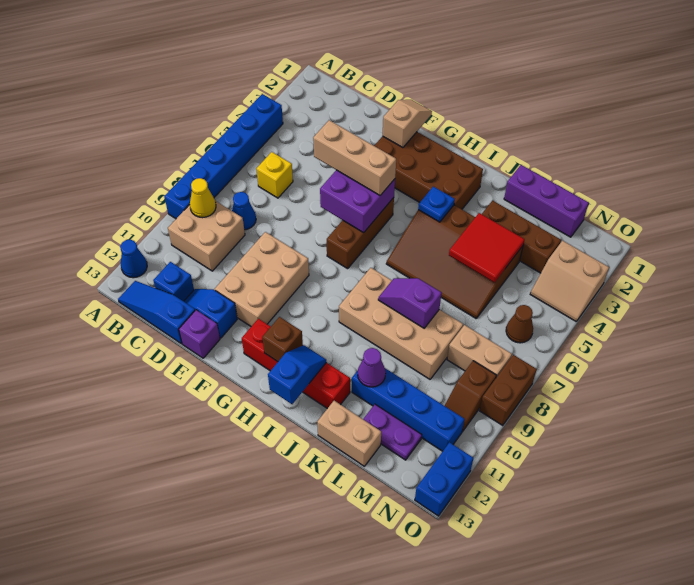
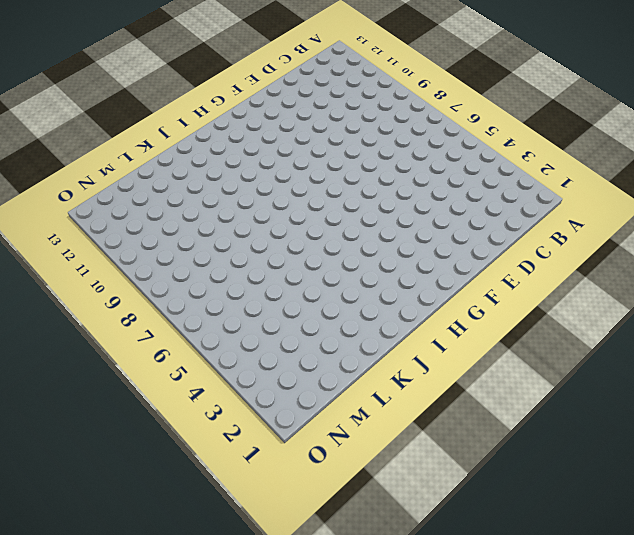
none -> blue brick A4:A9 level 1
none -> blue cone A12 level 1
none -> tan brick B9:C10 level 1
none -> blue slope B13:D13 level 1 top D

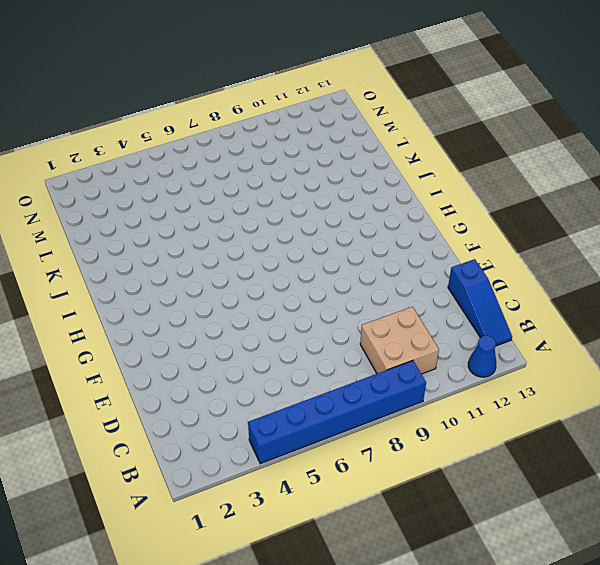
none -> yellow brick C6 level 1
none -> blue cone C8 level 1
none -> blue brick C12 level 1
none -> blue slope D12:E12 level 1 top E

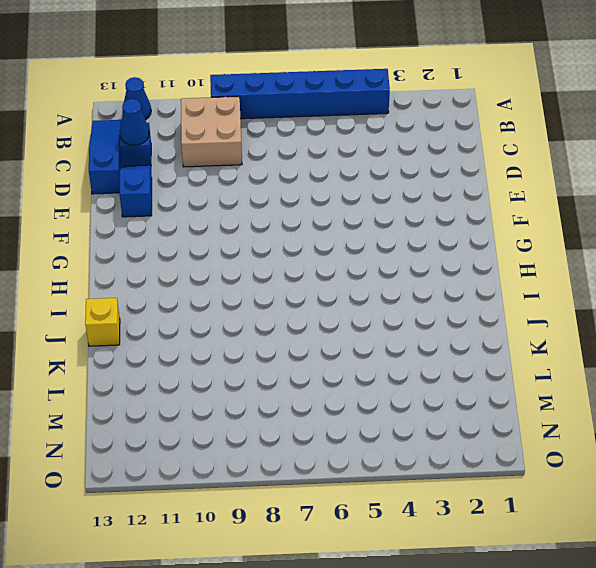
blue cone C12 level 2 -> blue cone C8 level 1
yellow brick J13 level 1 -> yellow brick C6 level 1
none -> tan brick E9:F11 level 1
none -> purple brick E13 level 1
none -> brown brick F2:I3 level 1
none -> brown brick G5:G7 level 1

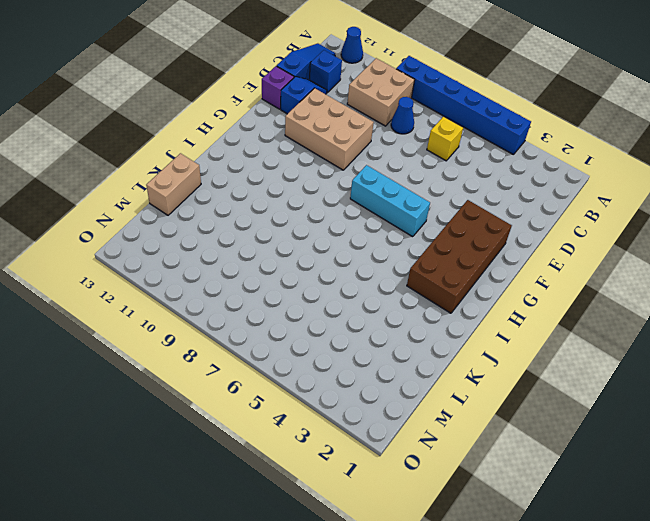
cyan brick G5:G7 level 1 -> brown brick G5:G7 level 1
none -> red brick G12:J12 level 1
none -> brown slope I4:L6 level 1 top 4
none -> tan brick I8:L9 level 1
none -> purple brick K1:M1 level 1

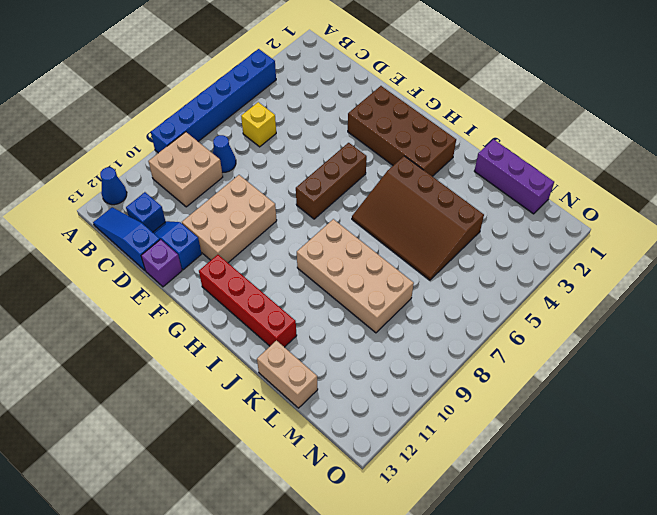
none -> brown brick K3:M3 level 1
none -> blue brick K11:N11 level 1
none -> purple plate L12:M12 level 1
none -> tan brick M8:N8 level 1

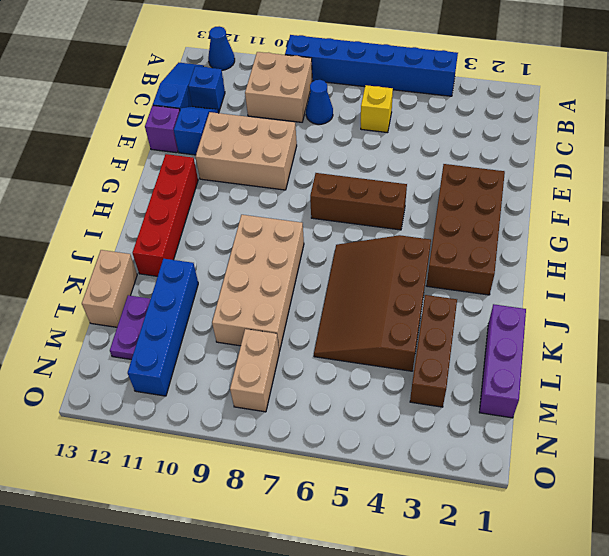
none -> tan slope N3:O4 level 1 top 3
none -> brown cone N6 level 1
none -> brown slope N9:N10 level 1 top 9
none -> brown brick O8:O9 level 1

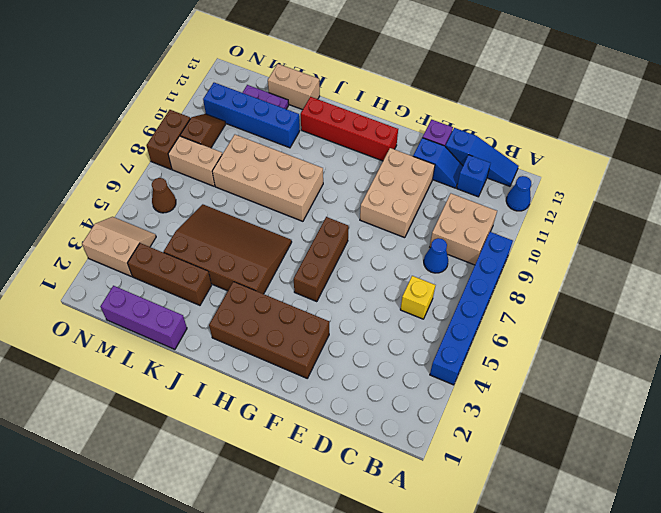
none -> blue brick O12:O13 level 1
none -> yellow cone B9 level 2
none -> tan slope F1:F2 level 2 top 2
none -> purple brick F5:G6 level 2

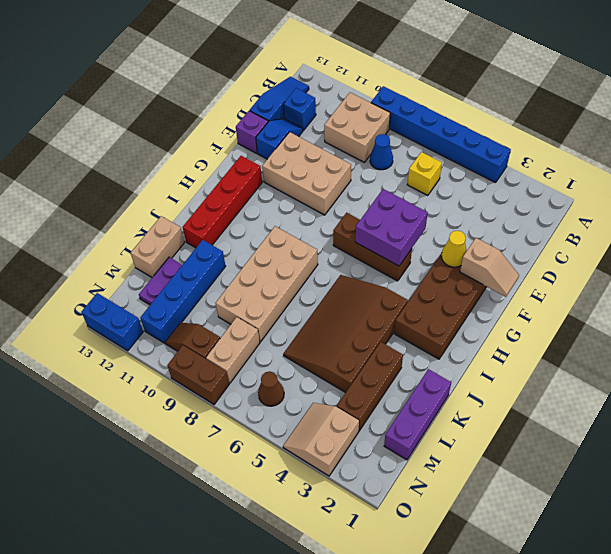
yellow cone F3 level 2 -> yellow cone B9 level 2
none -> blue cone A12 level 1
none -> brown brick H12 level 2
none -> blue plate I4 level 2
none -> blue slope I12:I13 level 2 top 13

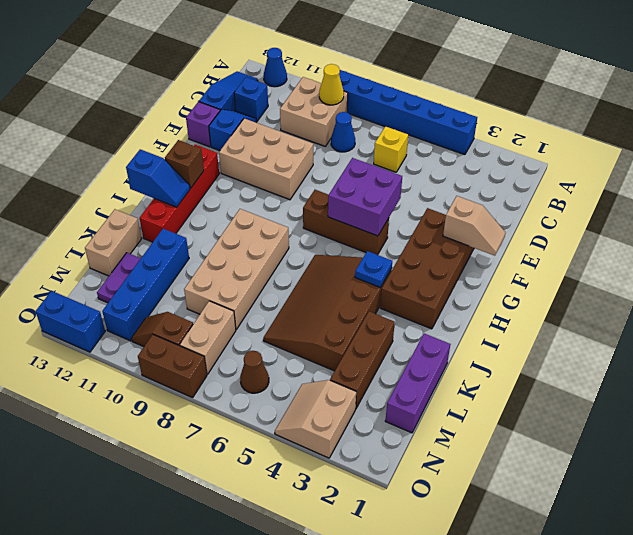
none -> purple slope J8:K8 level 2 top K
none -> red tile K4:L5 level 2
none -> purple cone K11 level 2
none -> tan brick E5:G5 level 3

